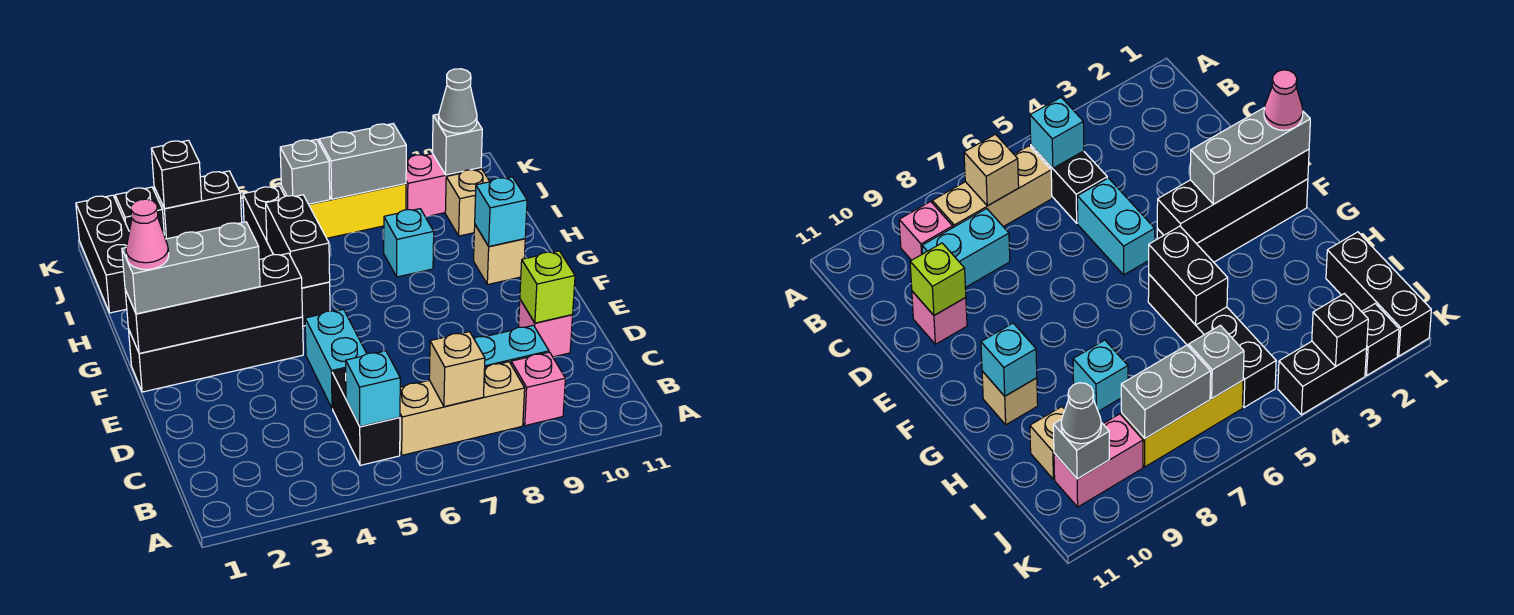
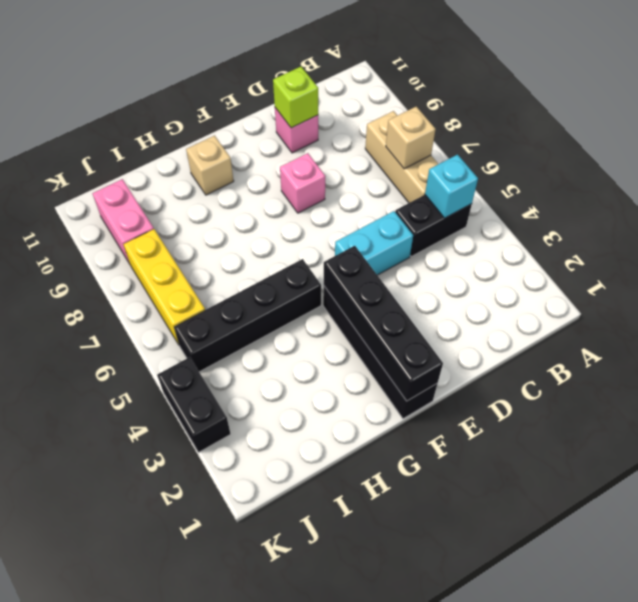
pink brick E8 level 1 -> pink brick B9 level 1
none -> cyan brick C8:C9 level 1
none -> cyan brick H8 level 1
none -> black brick I1:K1 level 1

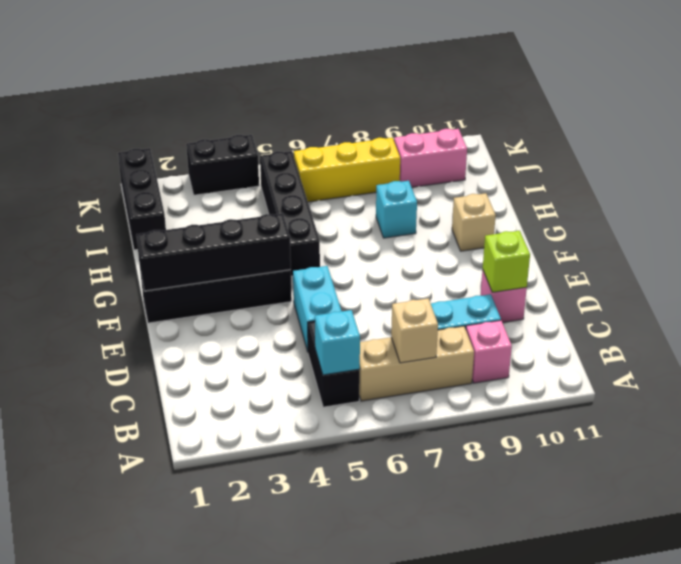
none -> tan brick I10 level 1
none -> black brick K2 level 1
none -> black brick G5:H5 level 2

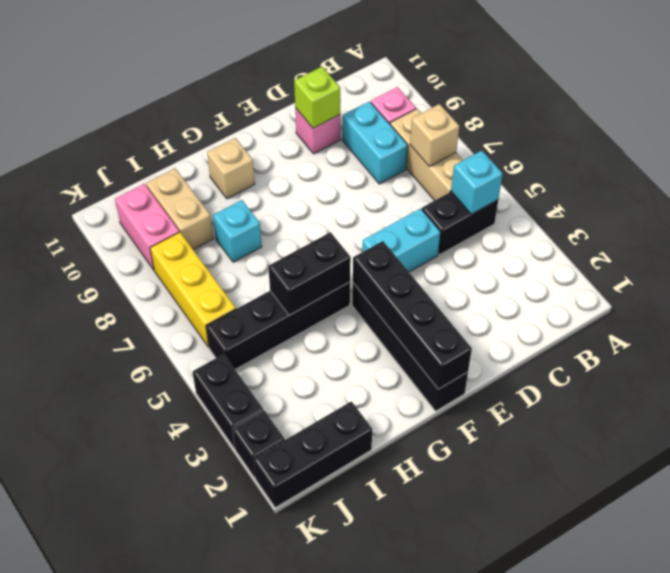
tan brick I9:I10 level 1 -> tan brick I10 level 1
none -> cyan brick G10 level 2
none -> grey brick J6 level 2
none -> grey brick J7:J8 level 2

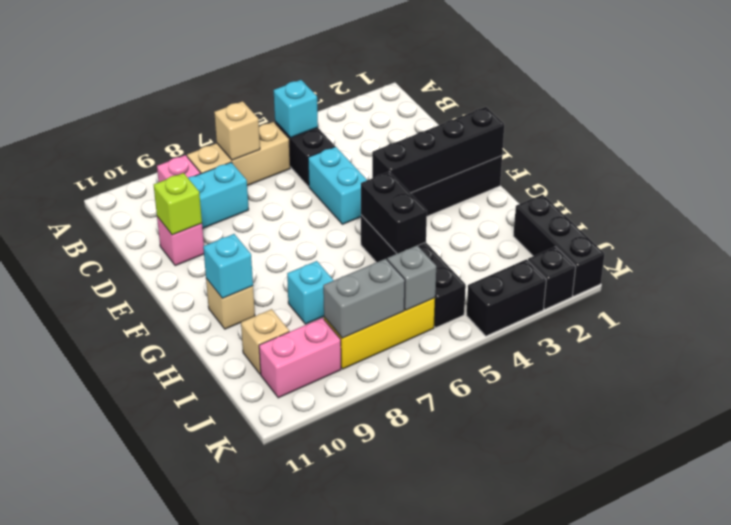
none -> grey brick J10 level 2
none -> black brick K3 level 2
none -> grey brick F1:F3 level 3

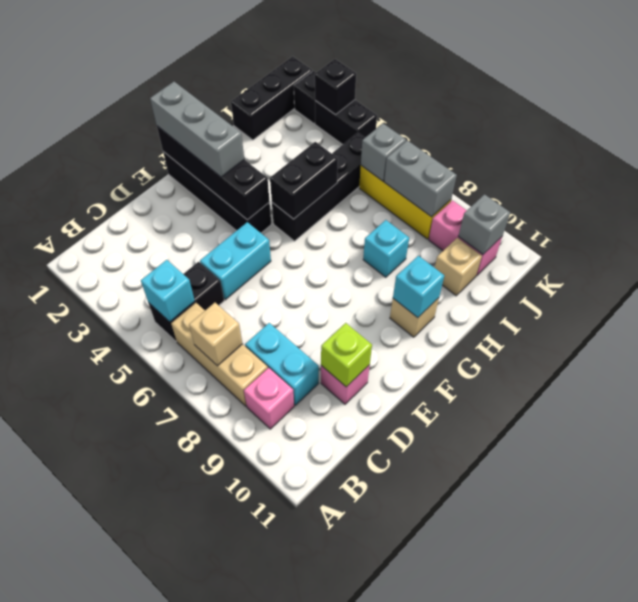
none -> grey cone J10 level 3
none -> pink cone F1 level 4

